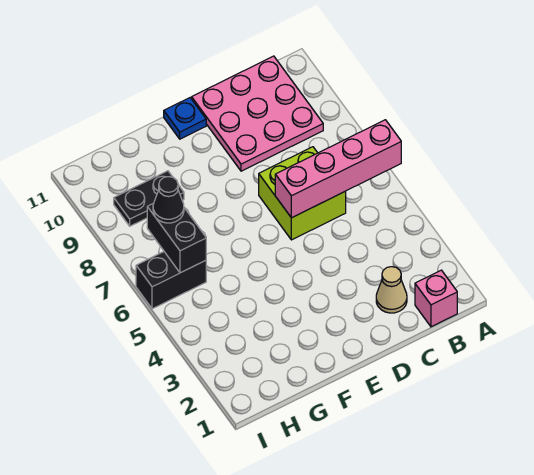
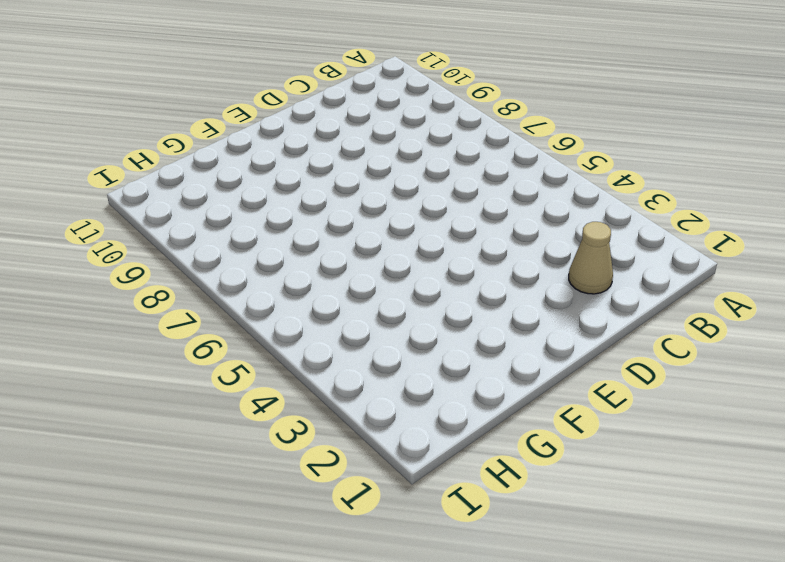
none -> pink brick B1 level 1
none -> pink plate B9:D11 level 1

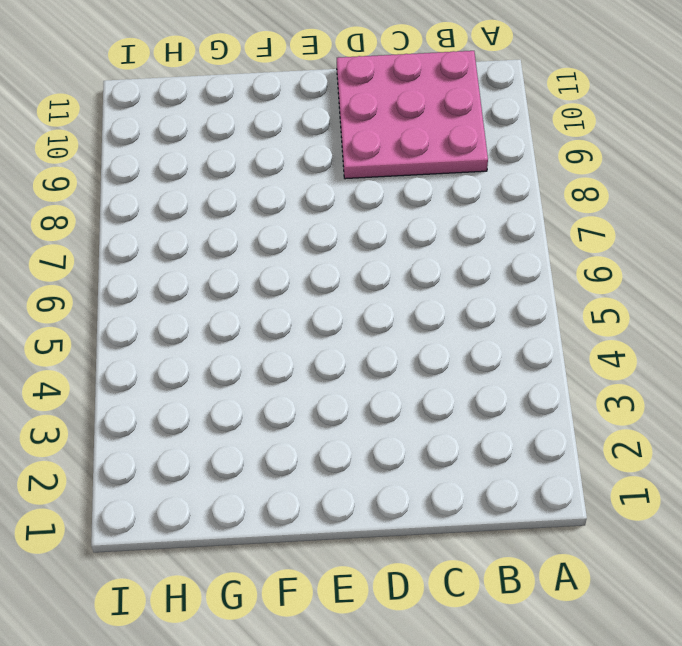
none -> pink brick B1 level 1
none -> tan cone C2 level 1

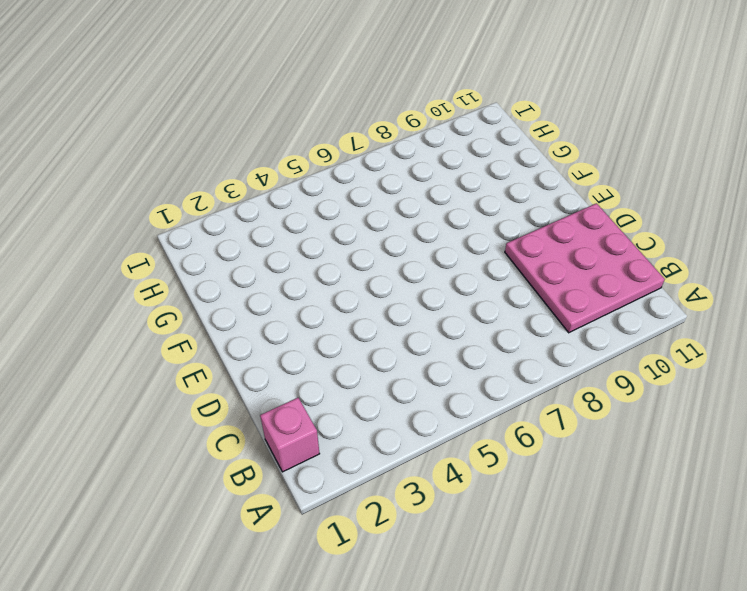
none -> tan cone C2 level 1
none -> lime brick C6:D7 level 1

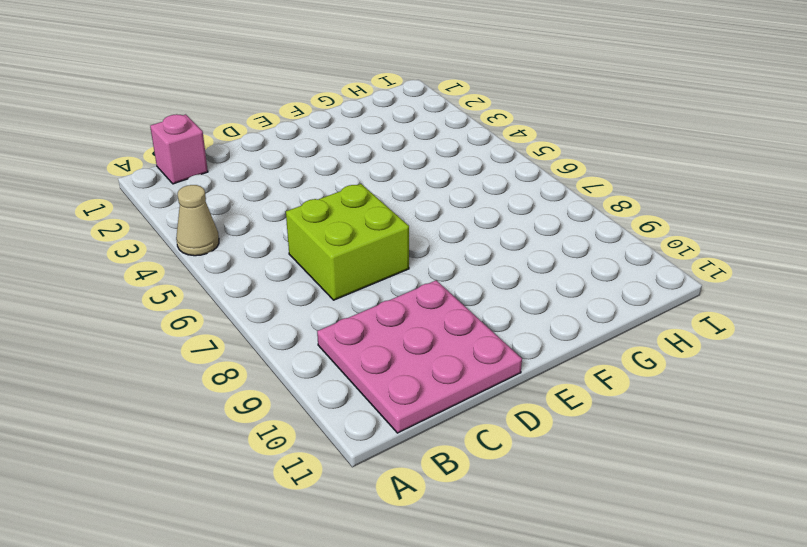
tan cone A4 level 1 -> tan cone C2 level 1
none -> blue plate E11 level 1
none -> black plate G9:H9 level 1

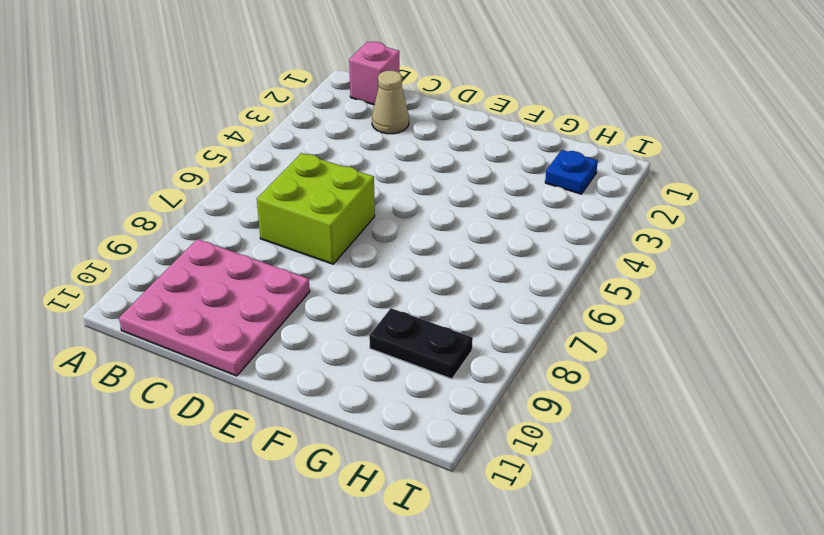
blue plate H2 level 1 -> blue plate E11 level 1
none -> black brick H6:I6 level 1
none -> pink brick A6:D6 level 2

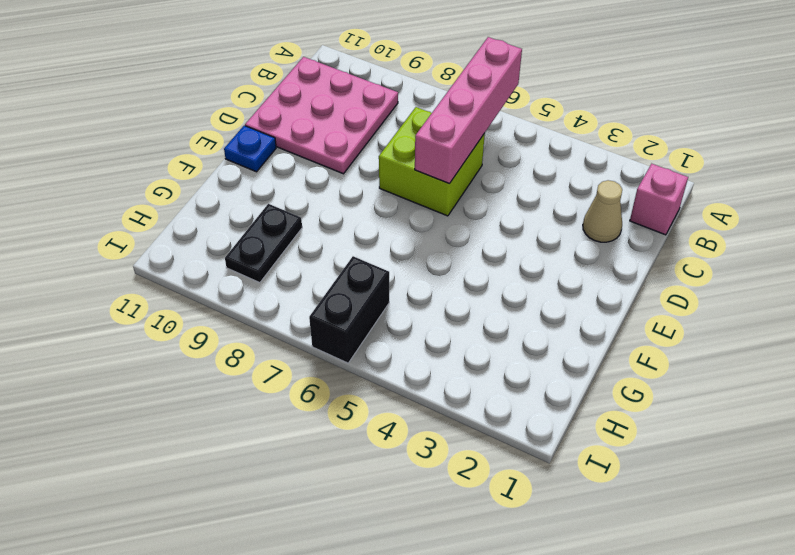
none -> black brick H6:H7 level 2
none -> black cone H7 level 3

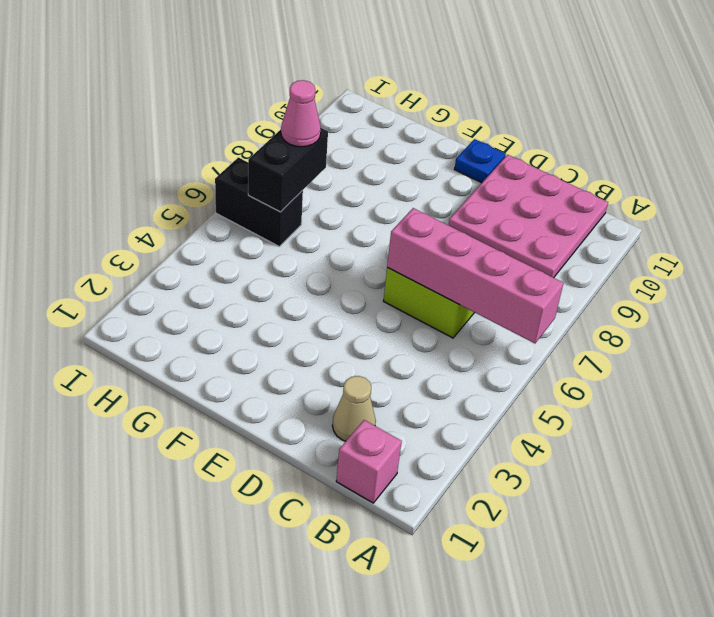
pink cone H7 level 3 -> black cone H7 level 3
none -> black plate G9:H9 level 1

